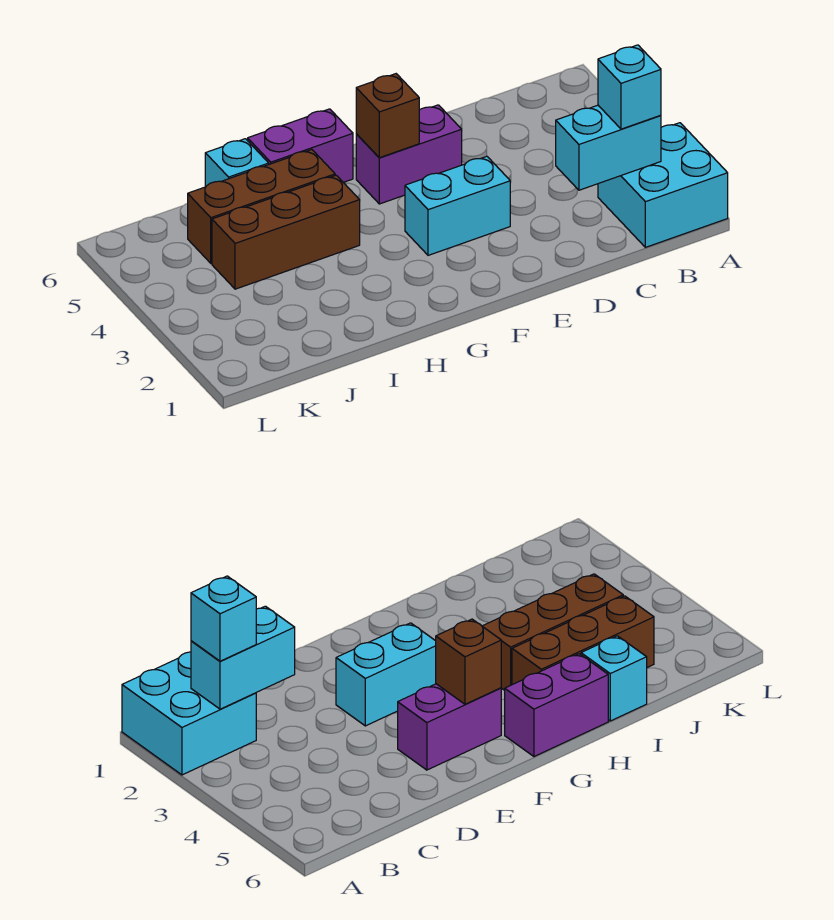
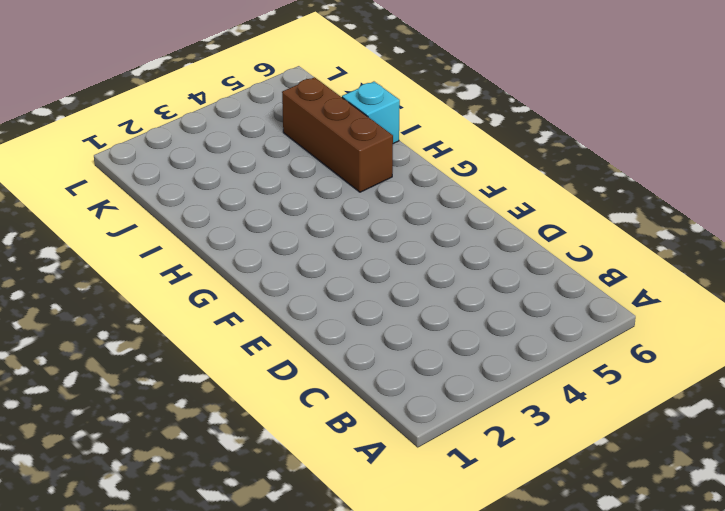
none -> cyan brick A1:B2 level 1
none -> cyan brick E3:F3 level 1

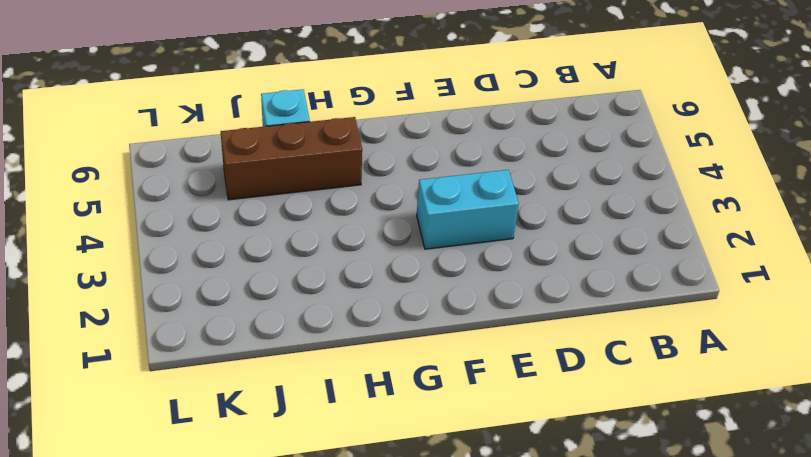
none -> cyan brick A1:B2 level 1
none -> purple brick E5:F5 level 1

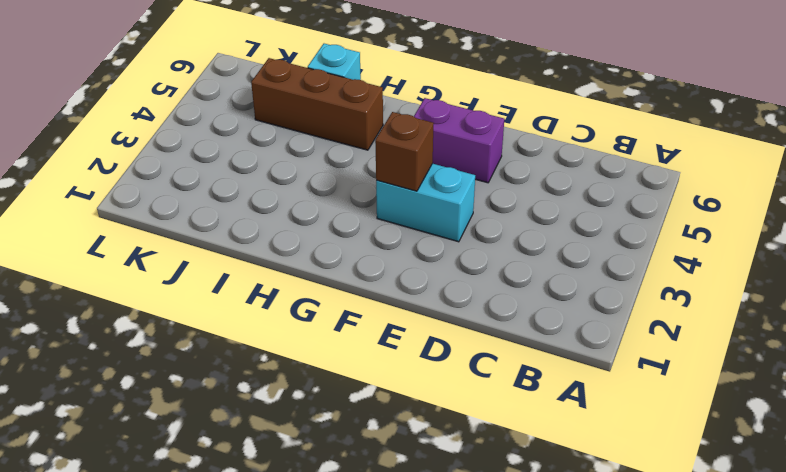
brown brick F3 level 2 -> brown brick F5 level 2
none -> cyan brick A1:B2 level 1
none -> purple brick G6:H6 level 1

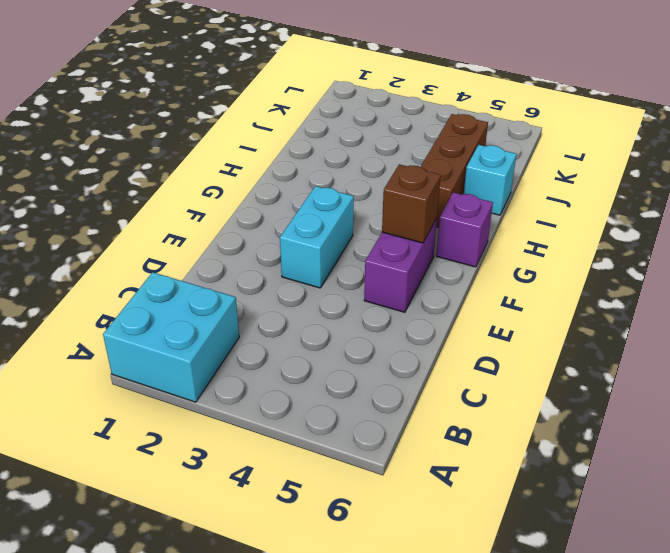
purple brick G6 level 1 -> purple brick G6:H6 level 1
none -> brown brick H4:J4 level 1
none -> cyan brick B2:C2 level 2

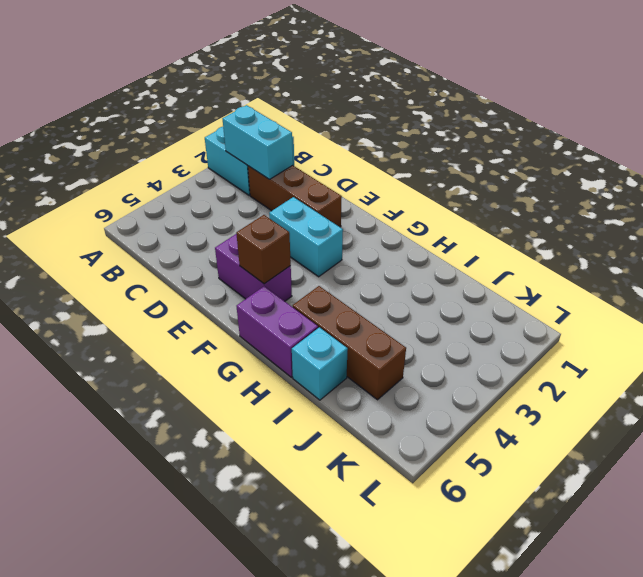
brown brick C2:E2 level 1 -> brown brick H4:J4 level 1
none -> cyan brick B2 level 3

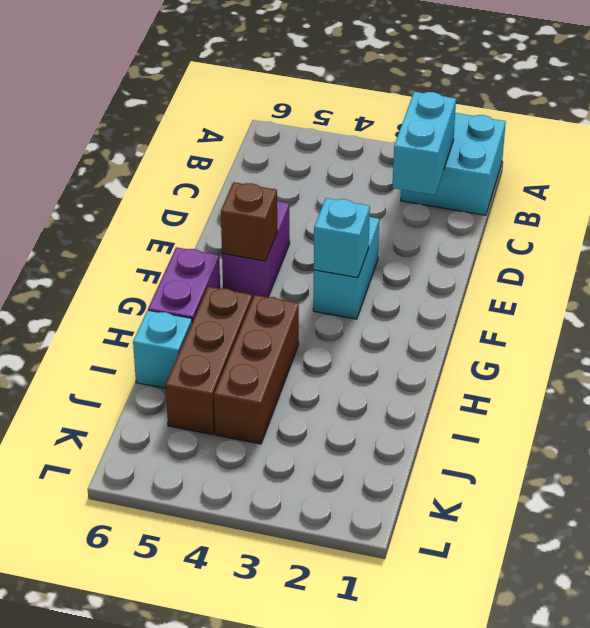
cyan brick F3 level 2 -> cyan brick B2 level 3

